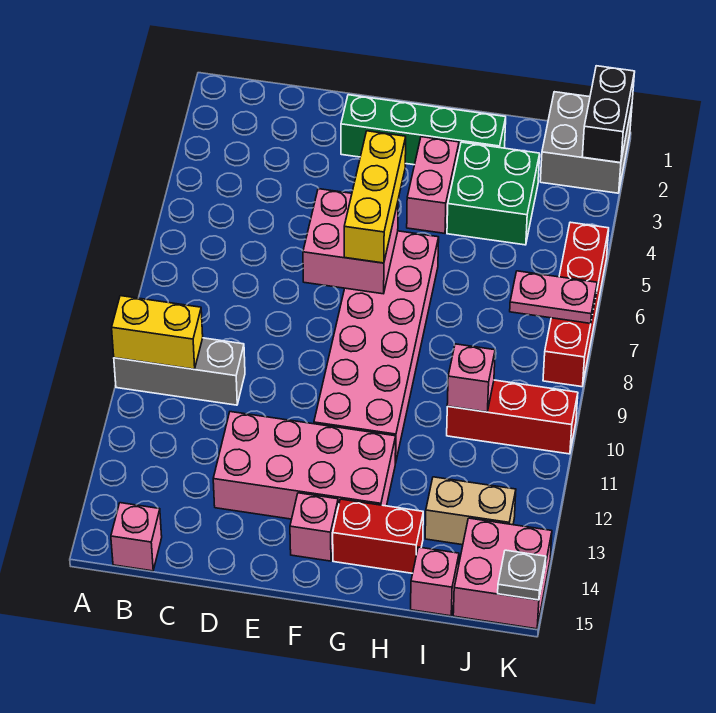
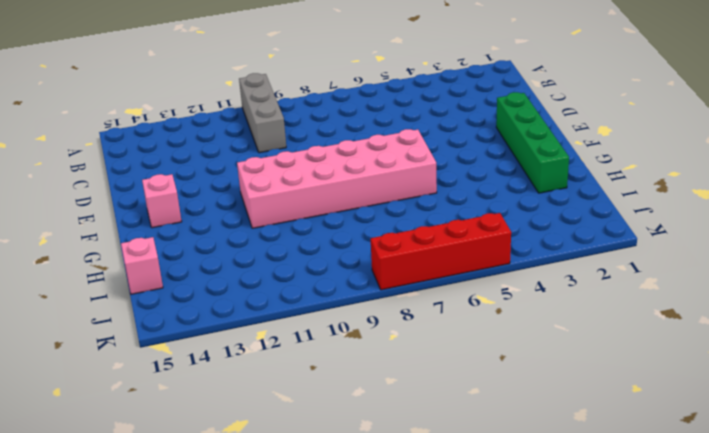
none -> pink brick B15 level 1
none -> pink brick D12:G13 level 1
none -> pink brick G3:G4 level 1

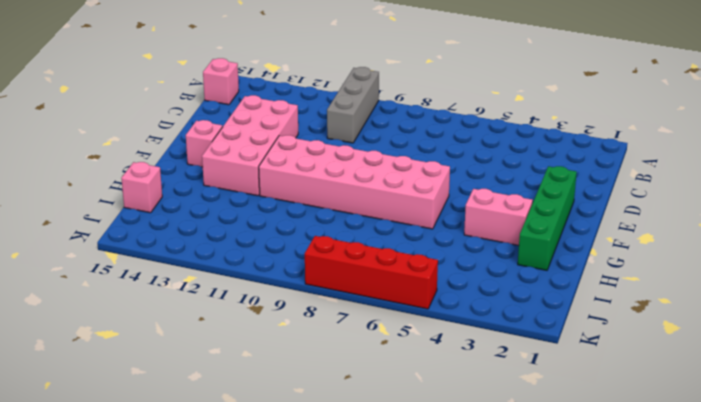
none -> red brick G14:H14 level 1
none -> green brick H3:I4 level 1
none -> red brick I10:K10 level 1

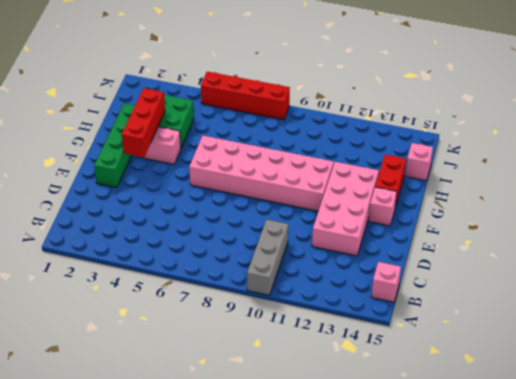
red brick F3:H3 level 2 -> red brick I10:K10 level 1
none -> tan brick I13:J13 level 1
none -> grey brick J1:K2 level 1
none -> pink brick J14:K15 level 1

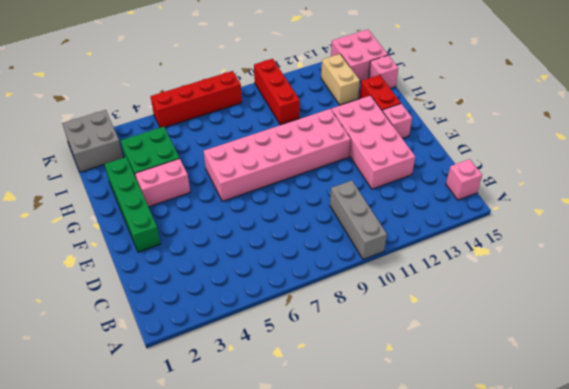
none -> yellow brick A10:B10 level 2
none -> pink brick E6:F7 level 2
none -> pink brick I10 level 2

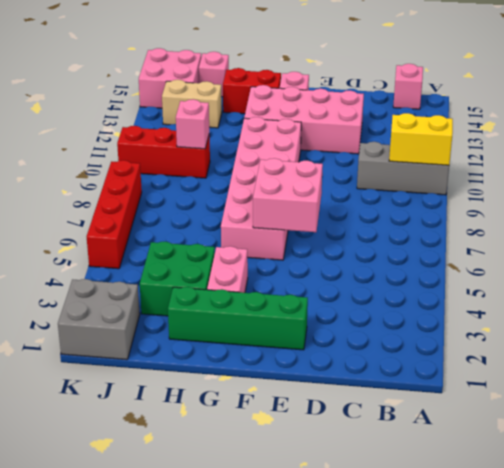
none -> pink plate J7:K7 level 2
none -> black brick K1:K2 level 2
none -> grey plate K15 level 2

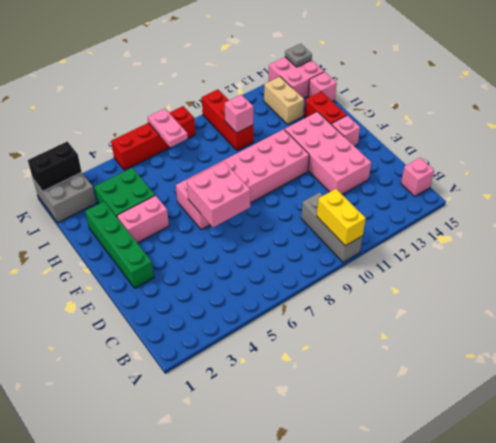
none -> yellow brick F5:F7 level 3

